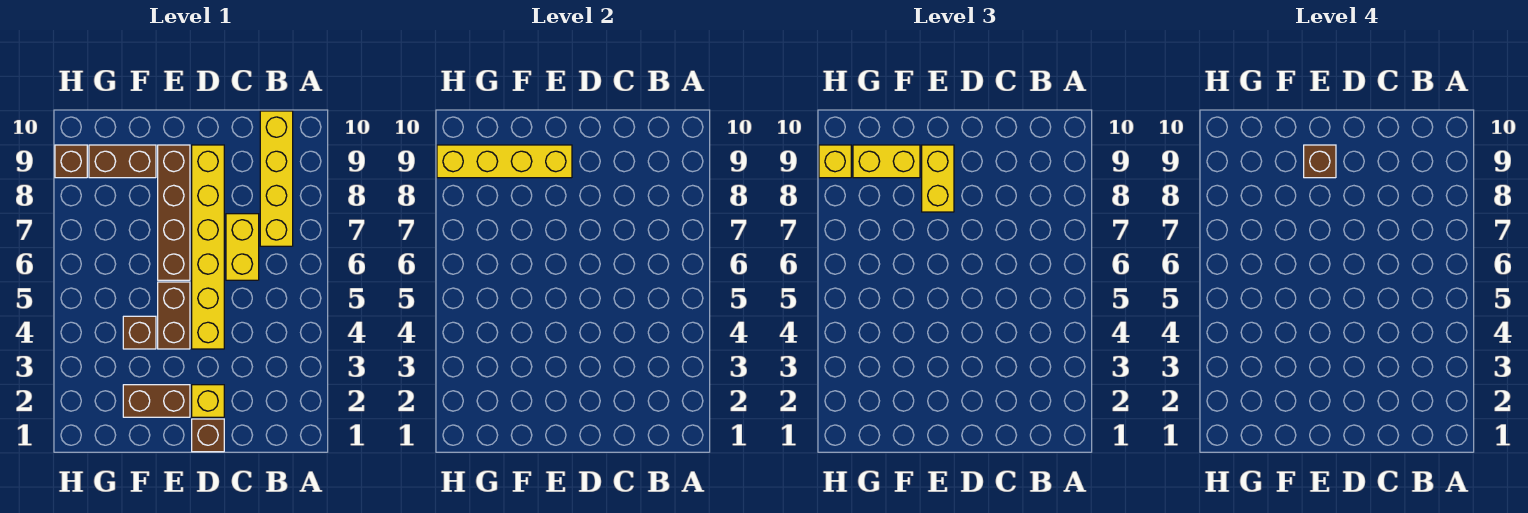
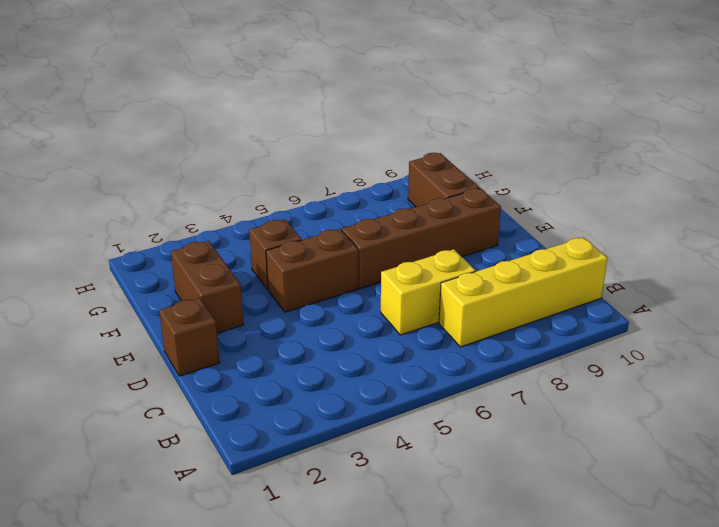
none -> yellow brick D2 level 1
none -> yellow brick D4:D9 level 1
none -> brown brick H9 level 1

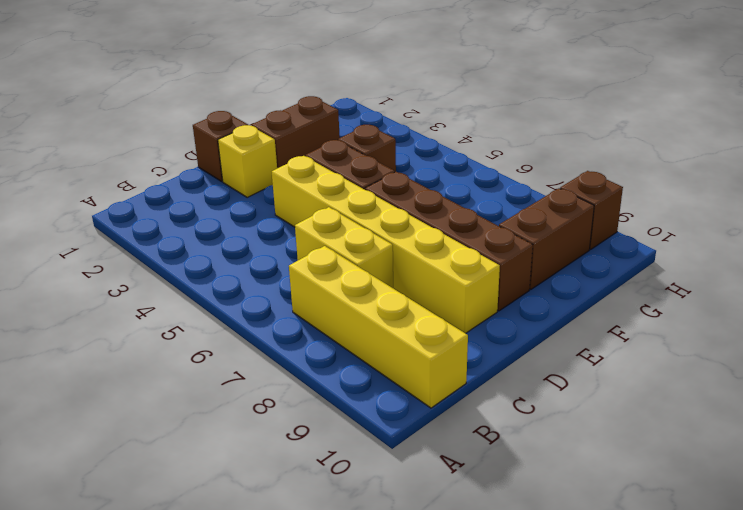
none -> yellow brick E9:H9 level 2
none -> yellow brick E8:E9 level 3
none -> yellow brick F9:G9 level 3

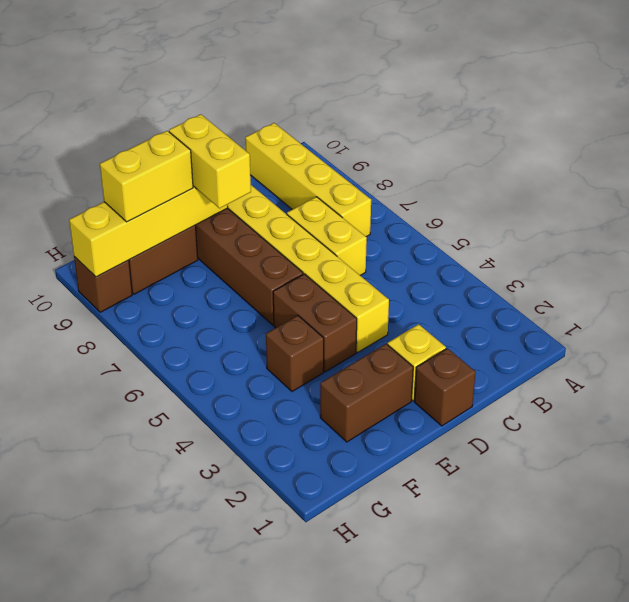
none -> yellow brick H9 level 3
none -> brown brick E9 level 4

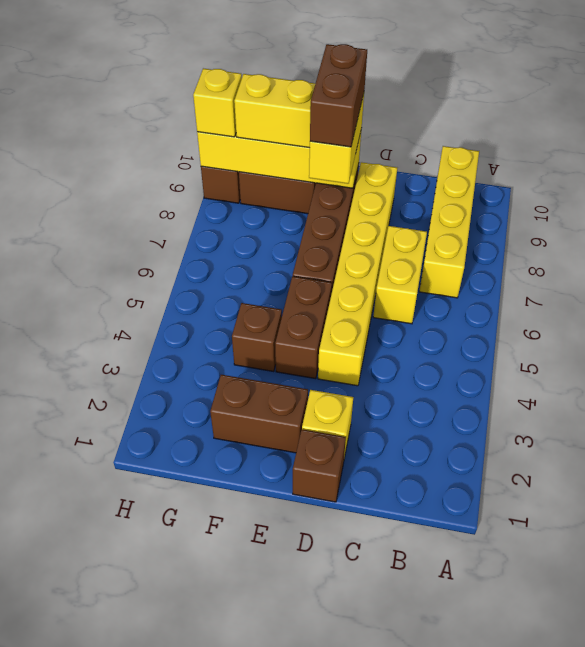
brown brick E8:E9 level 4 -> brown brick E9 level 4

